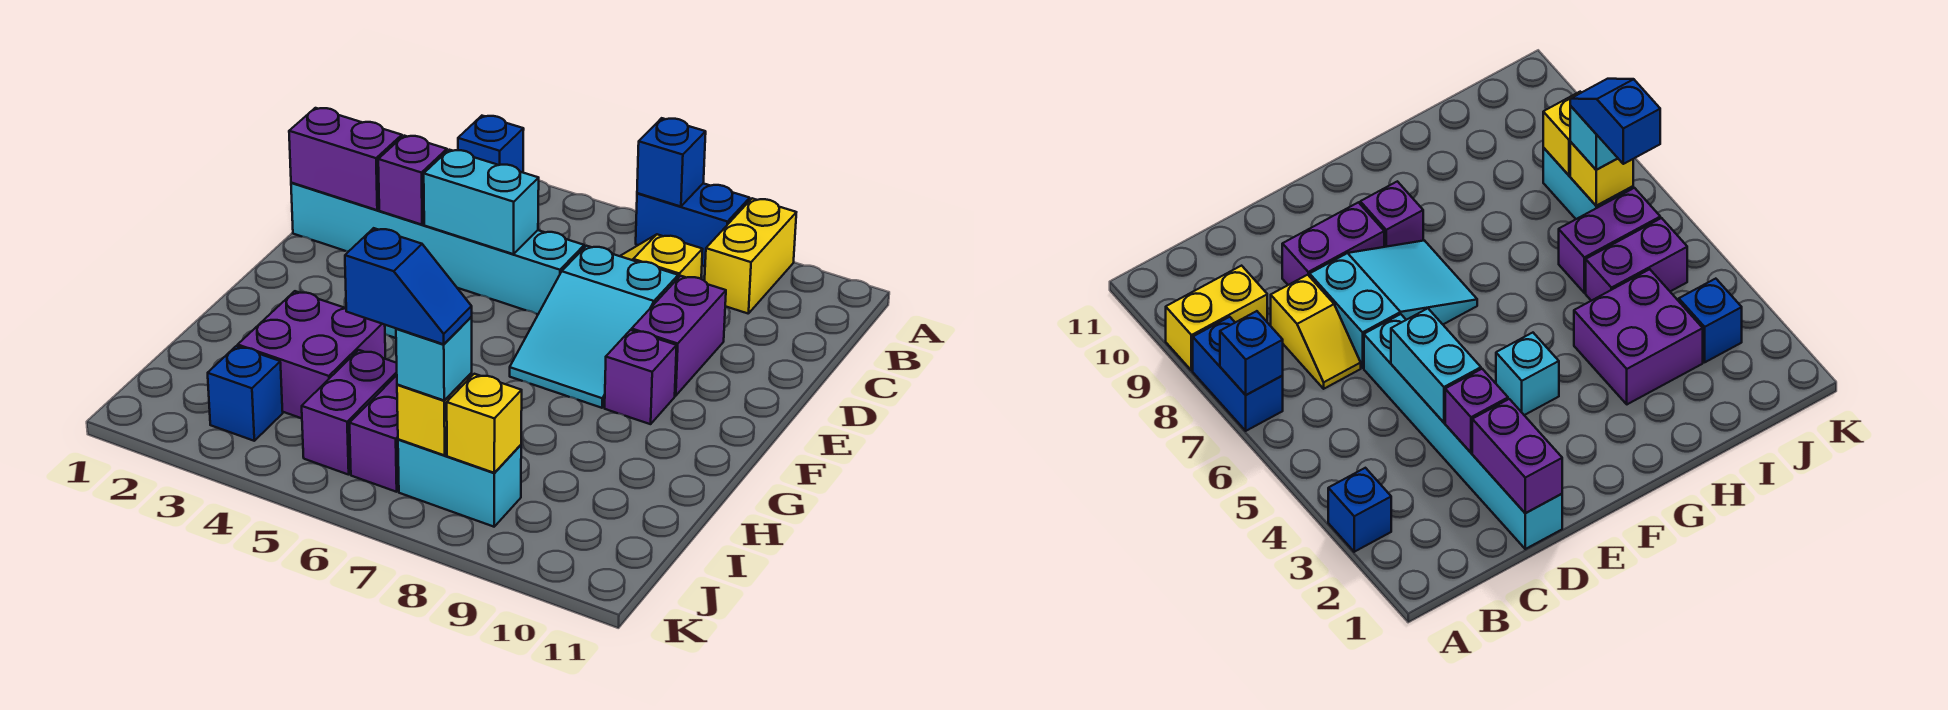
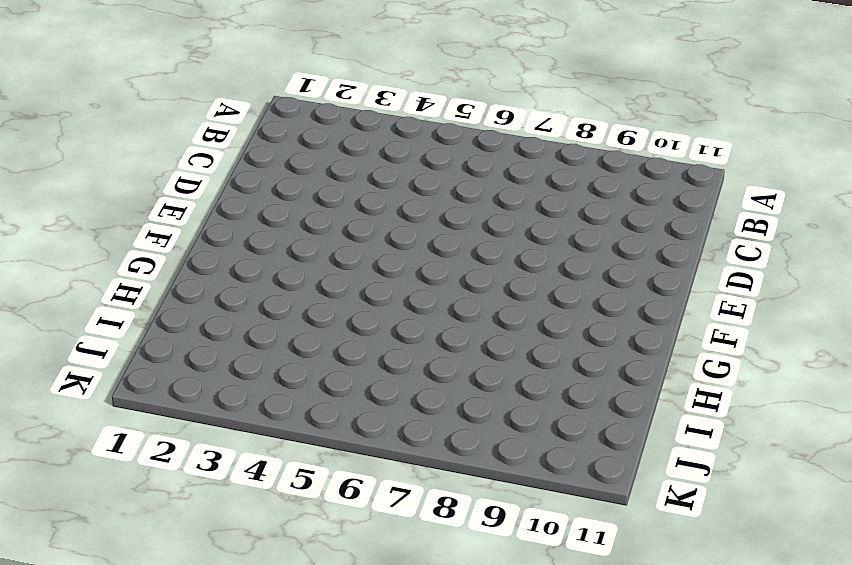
none -> blue brick A3 level 1
none -> blue brick A7:A8 level 1
none -> yellow brick A9:B9 level 1

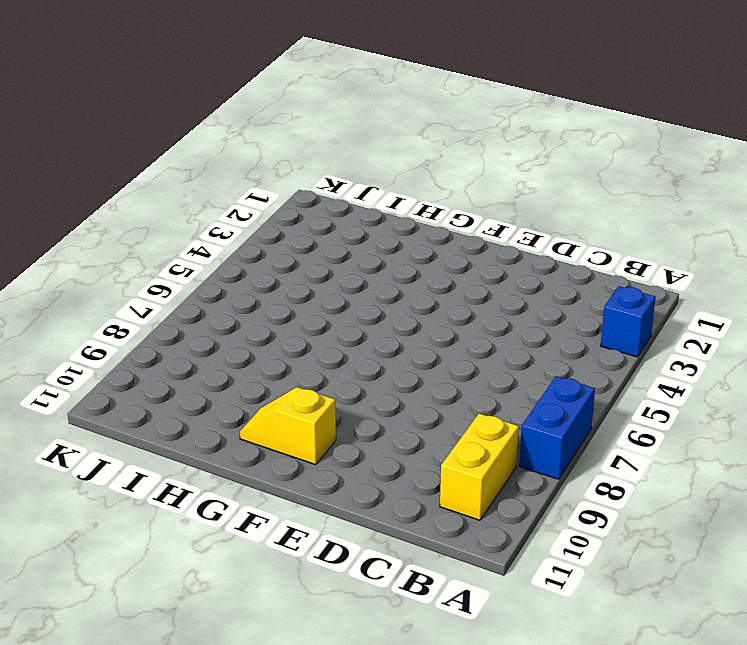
yellow brick B9:B10 level 1 -> yellow brick A9:B9 level 1
yellow slope F10:G10 level 1 top F -> yellow slope C7:C8 level 1 top 8
none -> cyan brick D1:D6 level 1
none -> cyan slope D7:F8 level 1 top D
none -> purple brick D9:E9 level 1

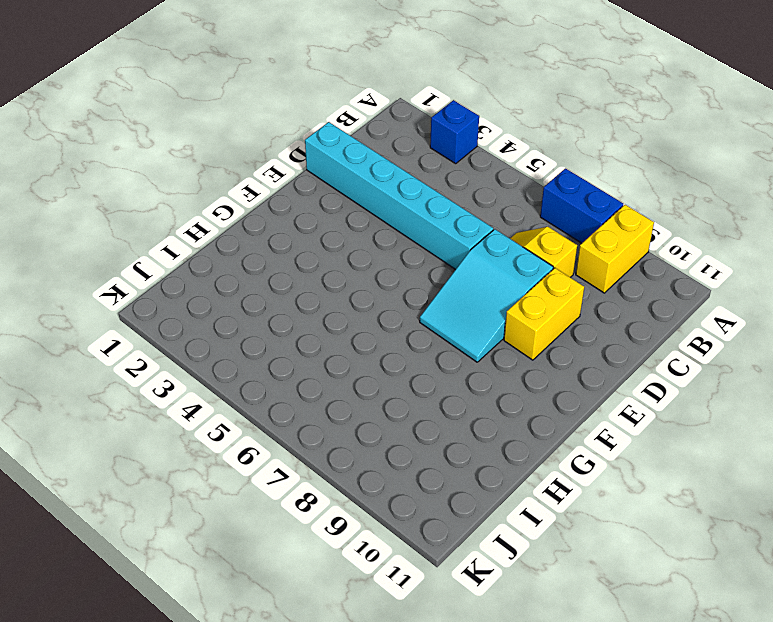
yellow brick D9:E9 level 1 -> purple brick D9:E9 level 1
none -> cyan brick F4 level 1
none -> purple brick F9 level 1
none -> purple brick H3:I4 level 1

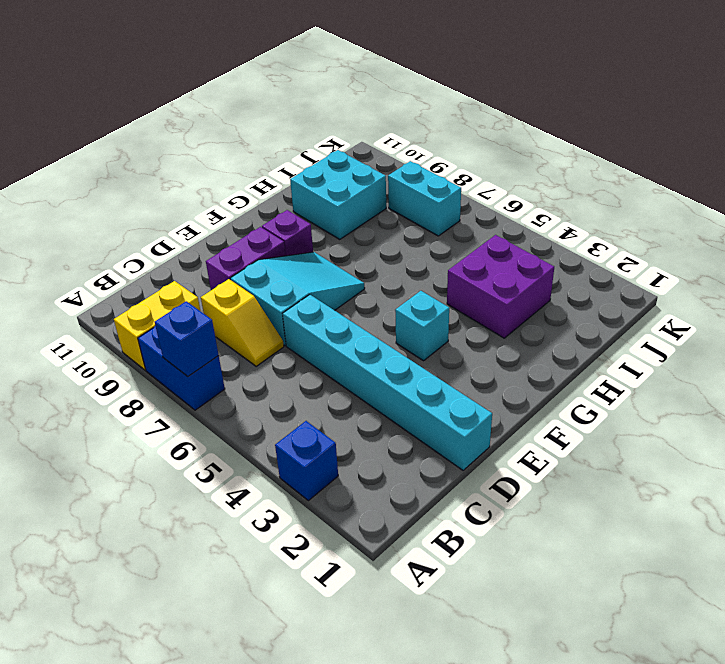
cyan brick H9:I10 level 1 -> none
none -> purple brick I5:J5 level 1
none -> purple brick I6:J6 level 1
none -> blue brick J3 level 1

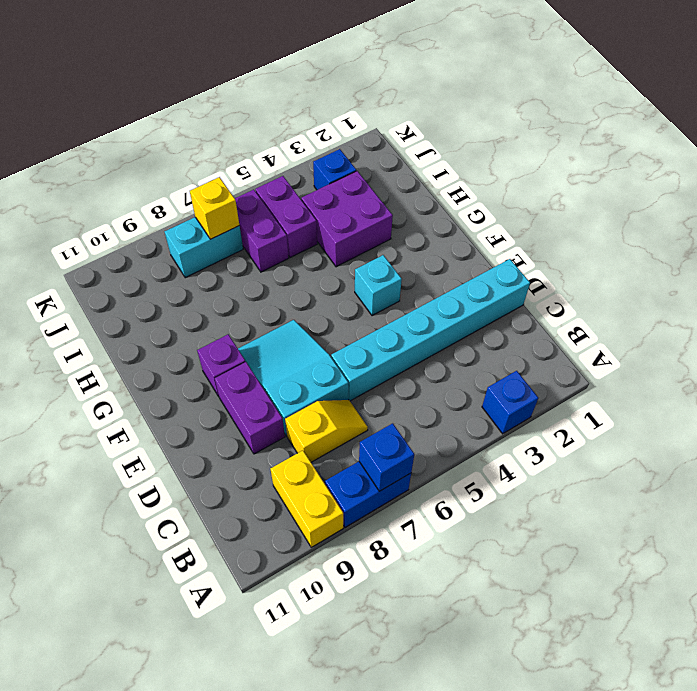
none -> purple brick D1:D2 level 2
none -> purple brick D3 level 2
none -> cyan brick D4:D5 level 2

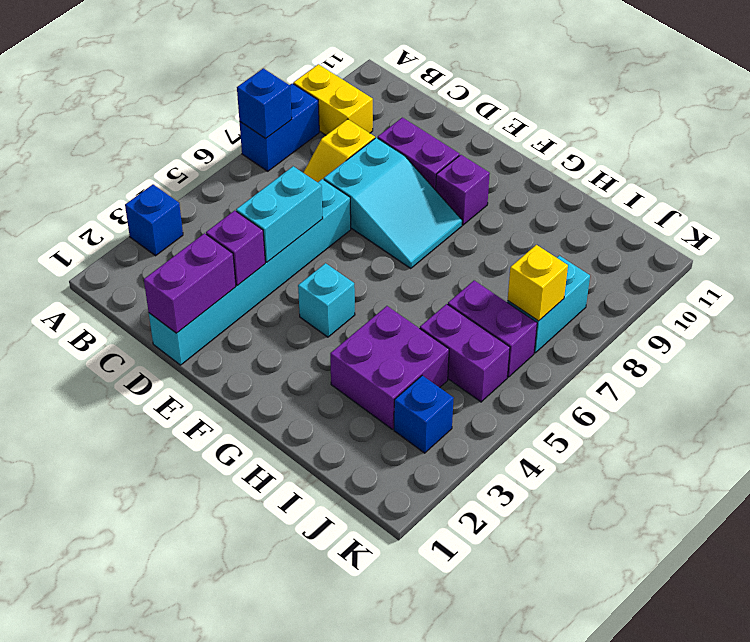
none -> yellow brick J8 level 2
none -> cyan brick J7 level 3
none -> blue slope J6:J7 level 4 top 6

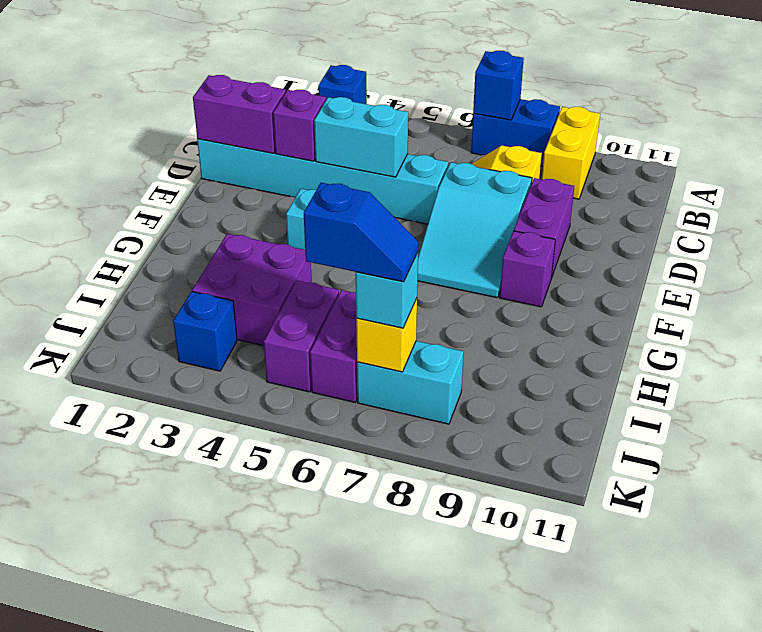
none -> yellow brick J8 level 2

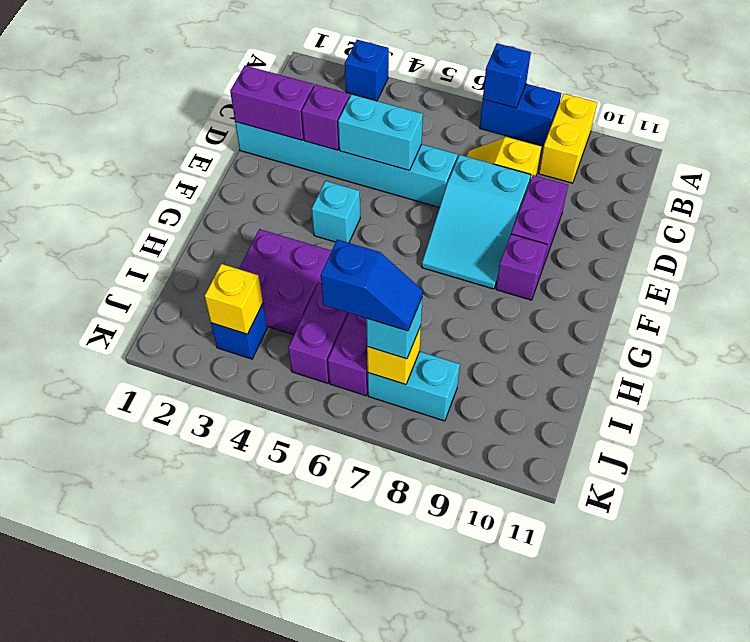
yellow brick J3 level 2 -> yellow brick J8 level 2

